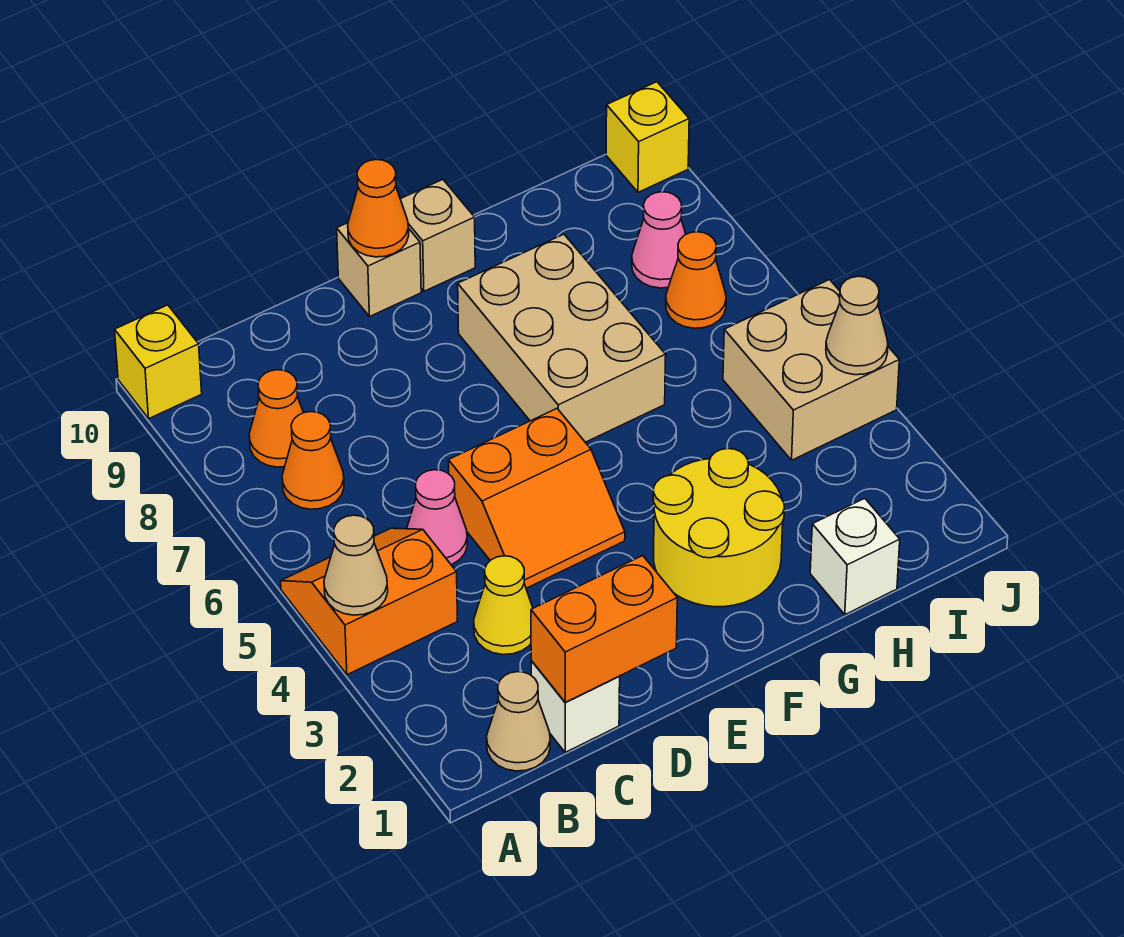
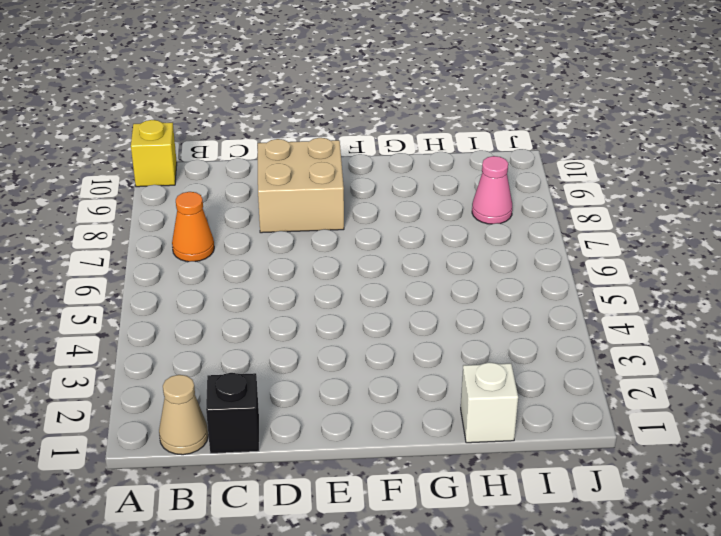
black brick C1 level 1 -> white brick C1 level 1
tan brick D8:E9 level 1 -> tan brick I4:J5 level 1
none -> orange slope A4:B5 level 1 top 4
none -> orange cone B8 level 1
none -> yellow cone C3 level 1

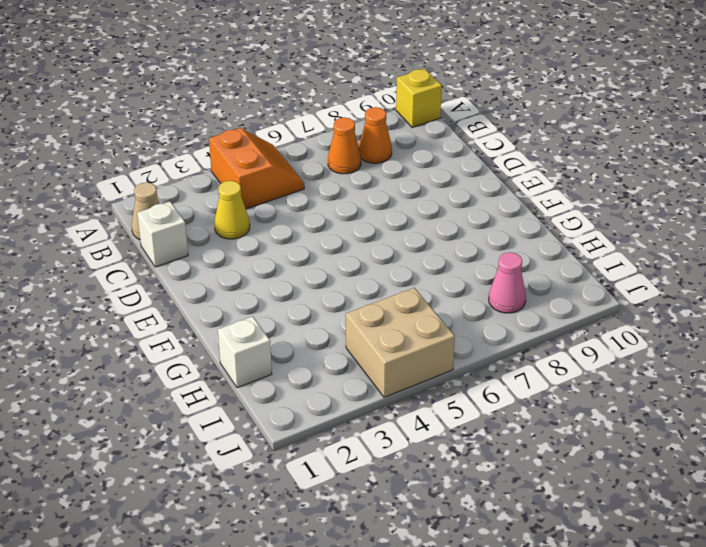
none -> pink cone C5 level 1
none -> orange slope D4:E5 level 1 top 5
none -> tan brick E10 level 1

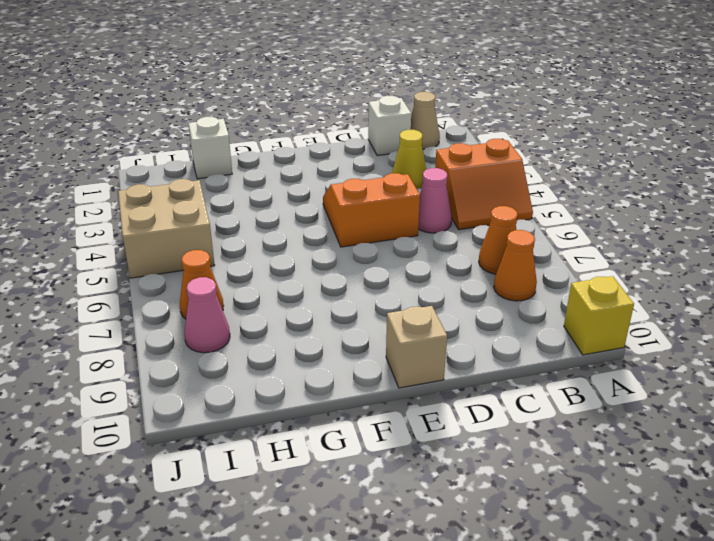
none -> yellow round brick F2:G3 level 1
none -> tan brick F6:G8 level 1
none -> tan brick F10 level 1

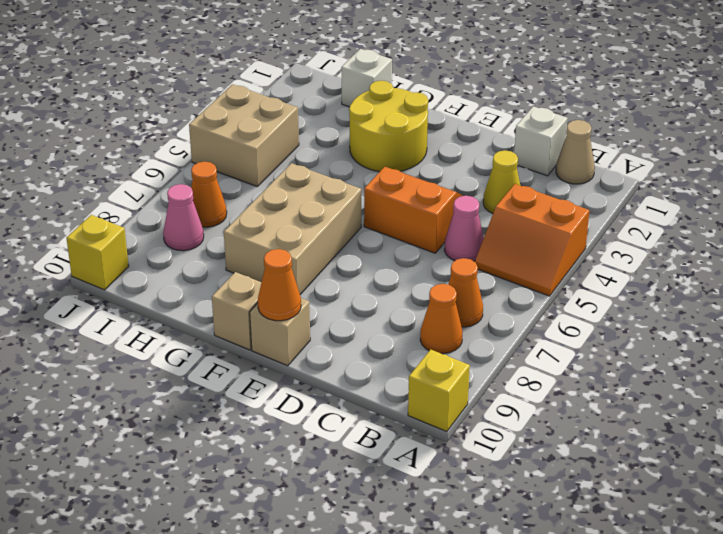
none -> tan cone A4 level 2
none -> orange brick C1:D1 level 2
none -> tan cone J4 level 2

